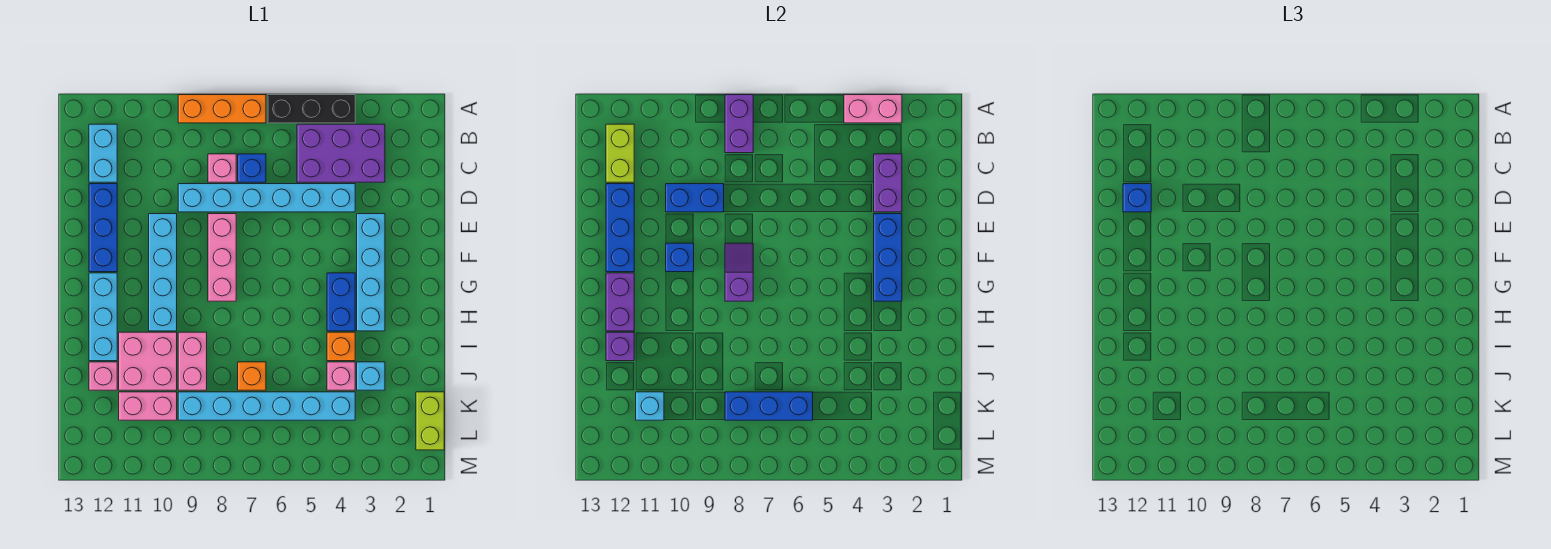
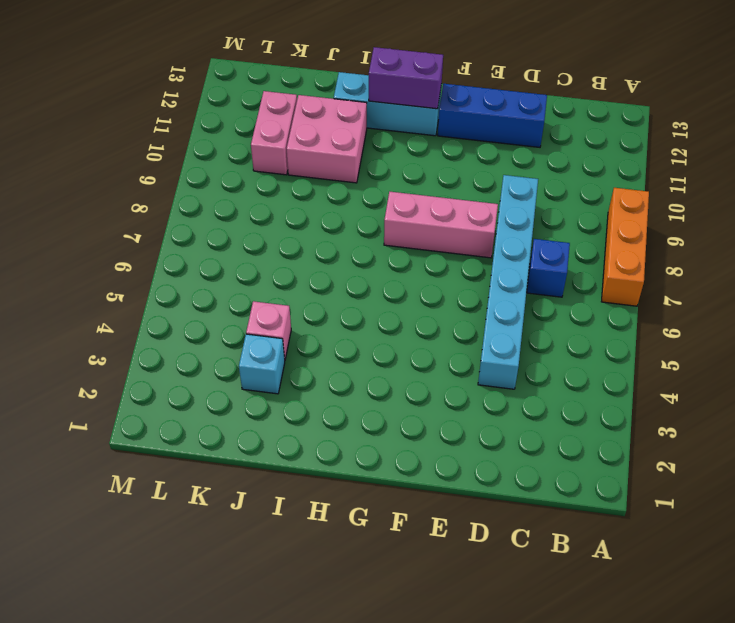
none -> black brick A4:A6 level 1
none -> purple brick B3:C5 level 1
none -> cyan brick B12:C12 level 1
none -> pink brick C8 level 1

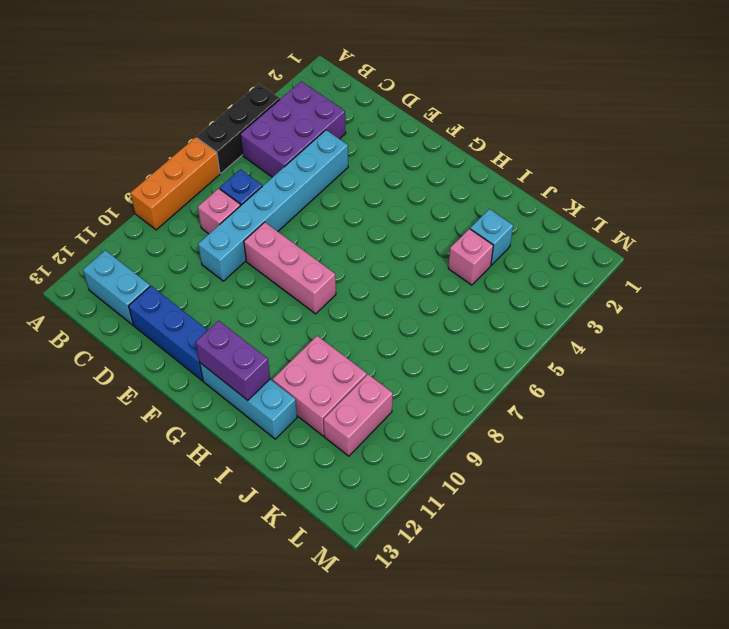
none -> cyan brick E3:H3 level 1
none -> cyan brick E10:H10 level 1
none -> blue brick G4:H4 level 1
none -> orange brick I4 level 1

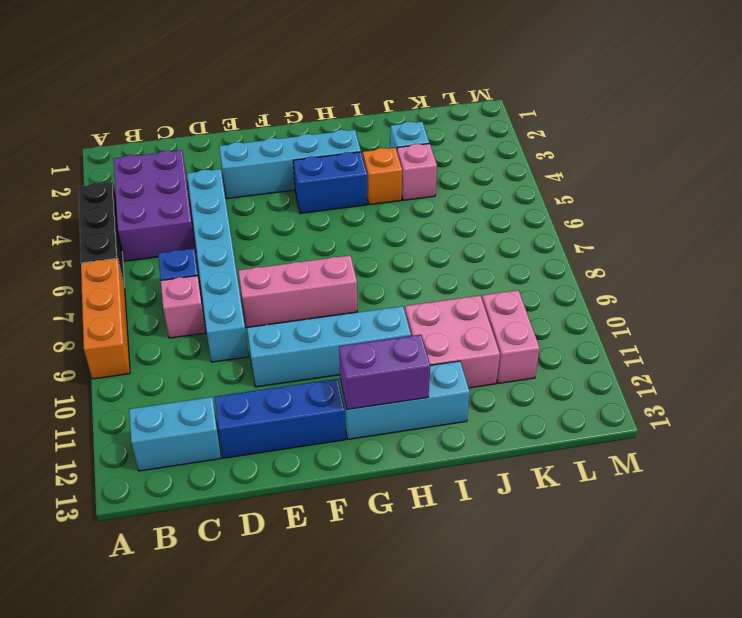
none -> pink brick I9:J9 level 1
none -> orange brick J7 level 1
none -> pink brick J12 level 1
none -> lime brick K1:L1 level 1

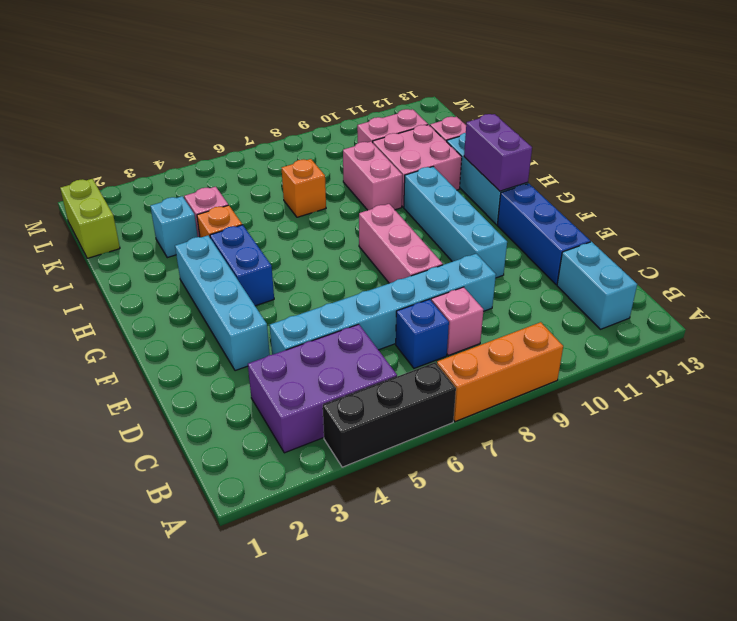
none -> cyan brick K4:K9 level 1
none -> pink brick A3:A4 level 2
none -> purple brick A8:B8 level 2
none -> lime brick B12:C12 level 2

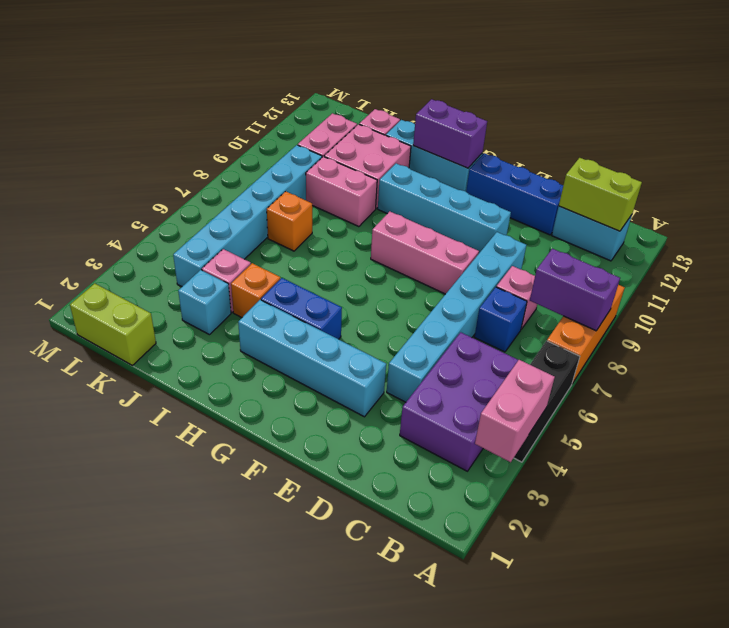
none -> purple brick C3:D3 level 2
none -> blue brick D9:D10 level 2
none -> blue brick D12:F12 level 2
none -> blue brick E3:G3 level 2

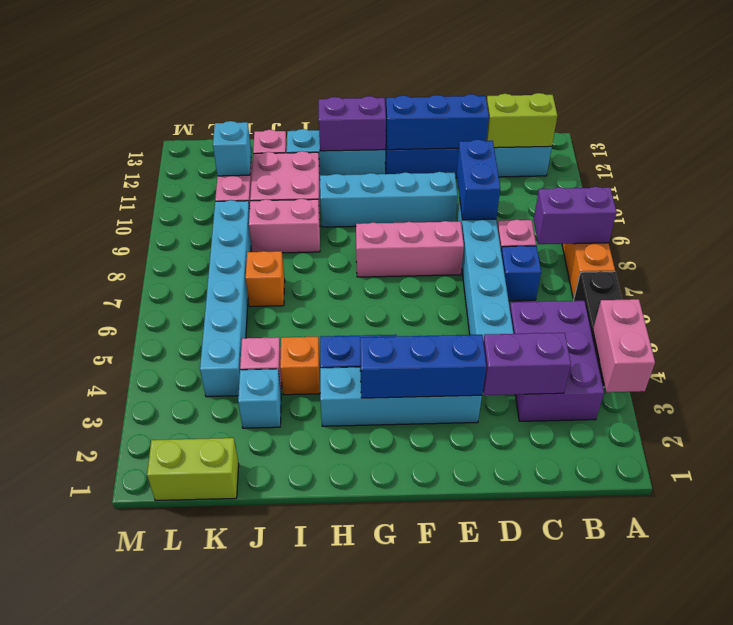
none -> purple slope F8:G8 level 2 top G
none -> blue brick F10 level 2
none -> purple brick I12 level 2
none -> blue brick K6:K8 level 2

